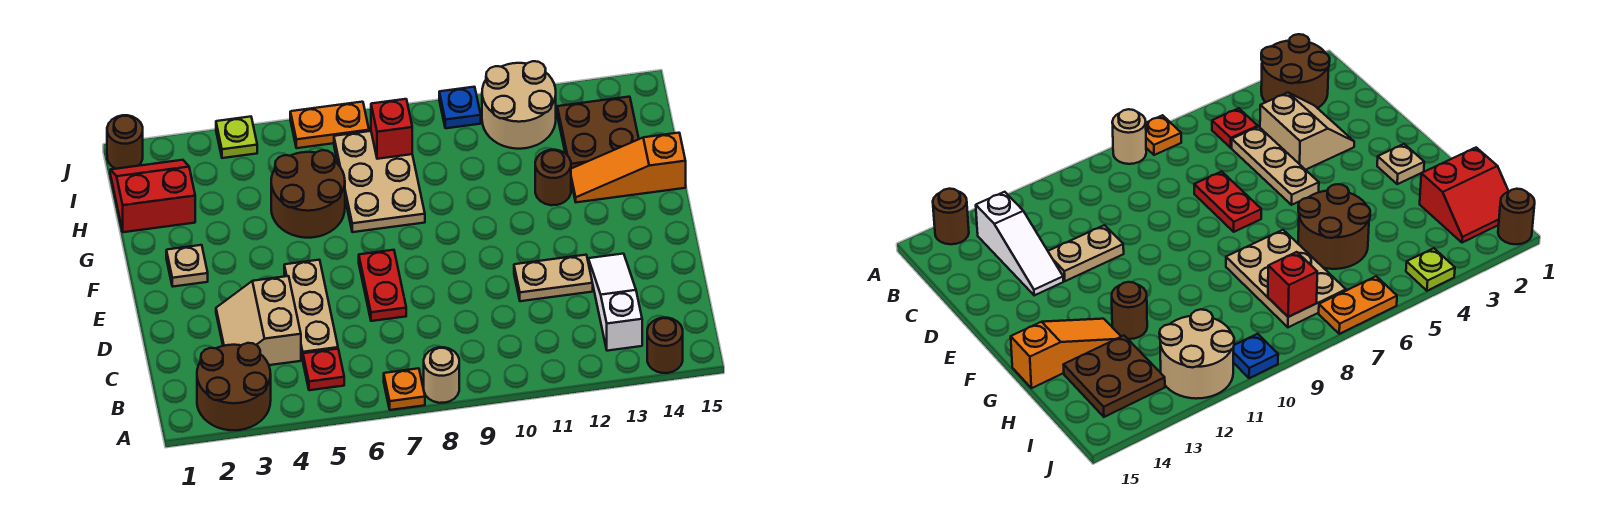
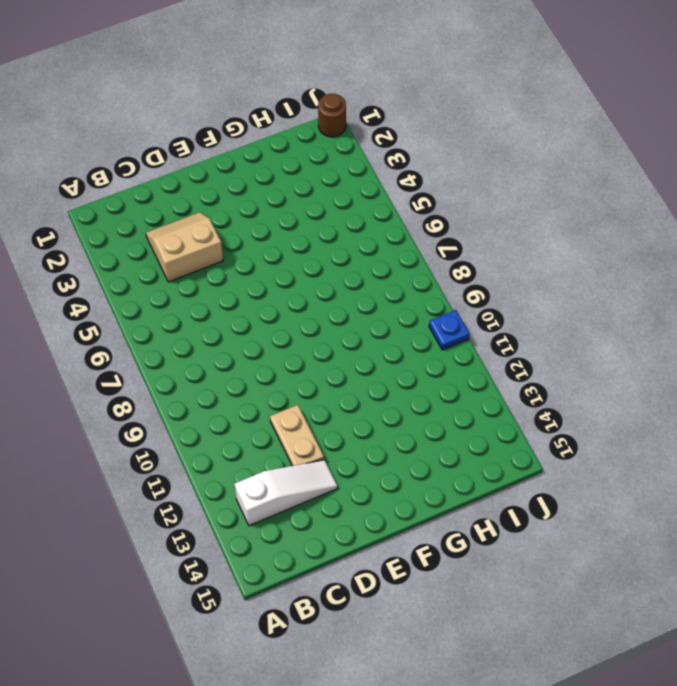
none -> brown round brick A2:B3 level 1
none -> orange plate A7 level 1
none -> tan round brick A8 level 1

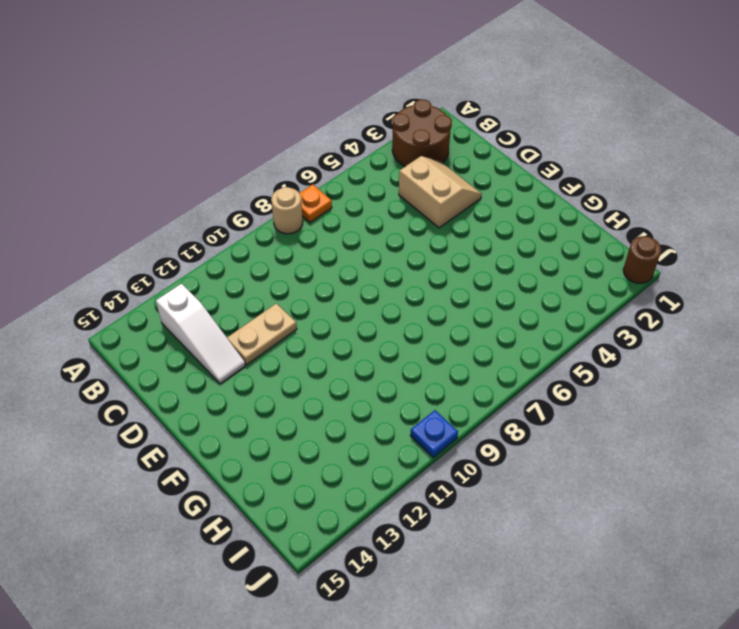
none -> brown round brick A14 level 1
none -> red plate B5 level 1
none -> tan plate C5:E5 level 1

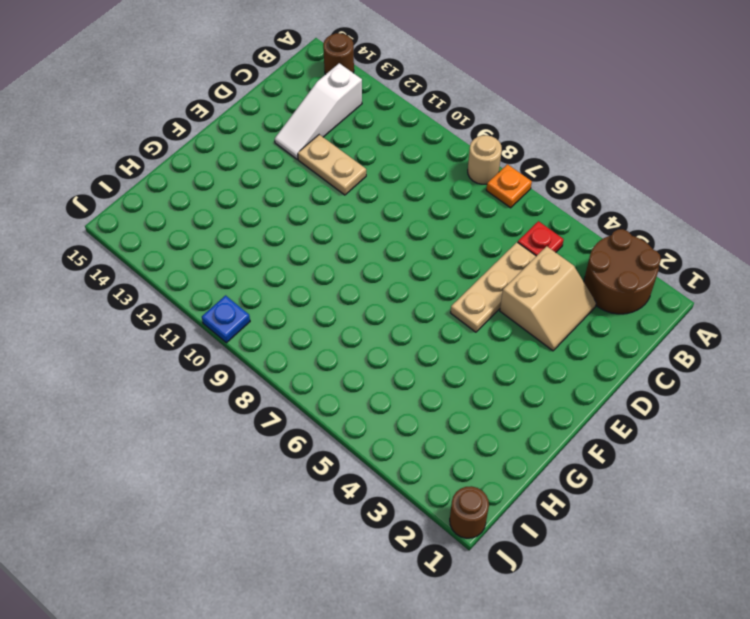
none -> red plate D7:E7 level 1
none -> tan plate F2 level 1
none -> brown round brick G5:H6 level 1

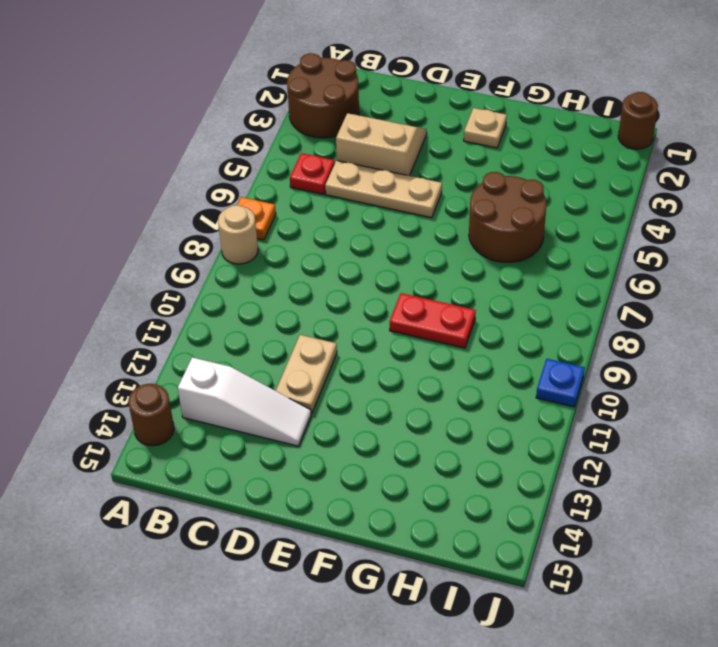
red plate F9:G9 level 1 -> red plate D7:E7 level 1
none -> tan plate G7:I8 level 1
none -> brown round brick G12 level 1
none -> orange slope G13:G15 level 1 top 15

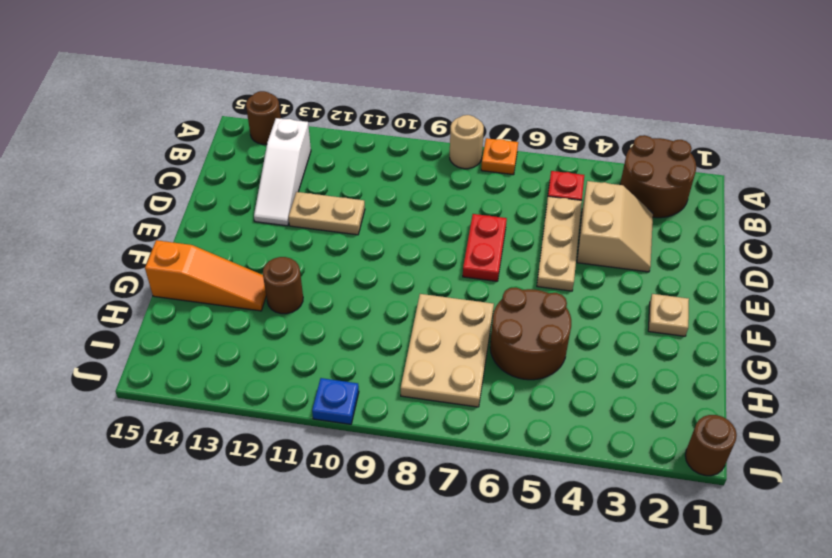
none -> red slope H1:I2 level 1 top H
none -> brown plate H13:I14 level 1
none -> tan round brick I11:J12 level 1

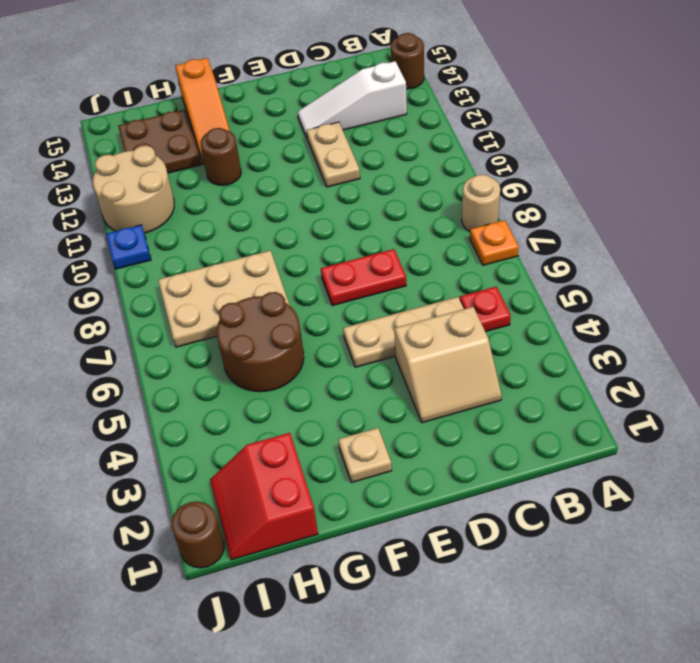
none -> brown round brick A2:B3 level 1
none -> lime plate J4 level 1
none -> orange plate J6:J7 level 1

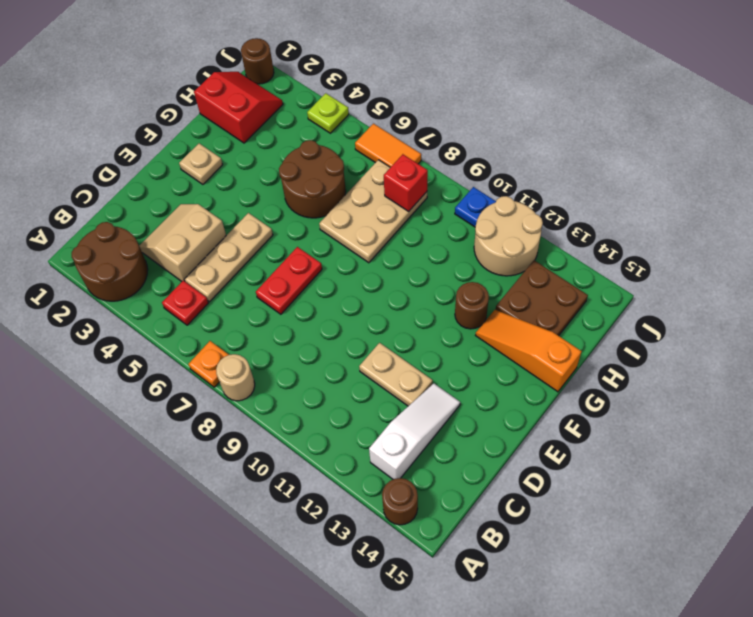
orange tile J6:J7 level 1 -> orange plate J6:J7 level 1

